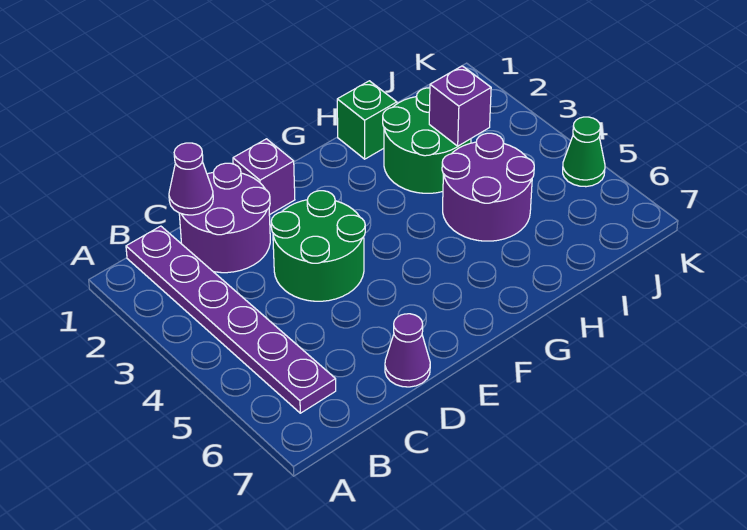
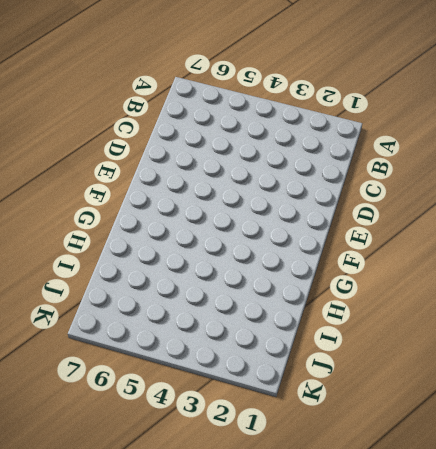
none -> purple plate B1:B6 level 1
none -> purple round brick C1:D2 level 1

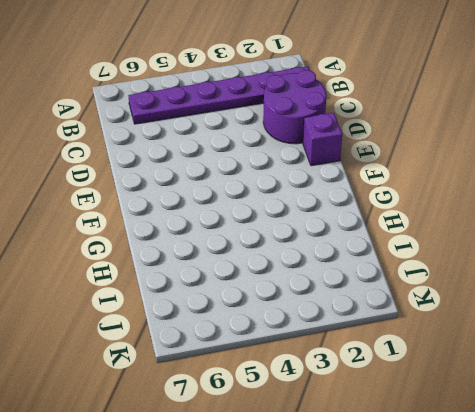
none -> green round brick D3:E4 level 1
none -> purple cone D7 level 1

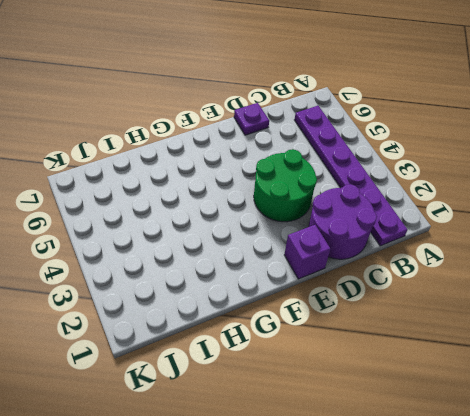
purple plate D7 level 1 -> purple cone D7 level 1
none -> green brick H1 level 1
none -> green round brick H2:I3 level 1

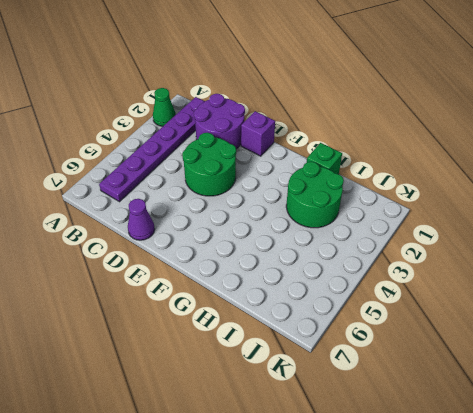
green cone A2 level 1 -> green cone K5 level 1
none -> purple round brick H4:I5 level 1
none -> purple cone C1 level 2

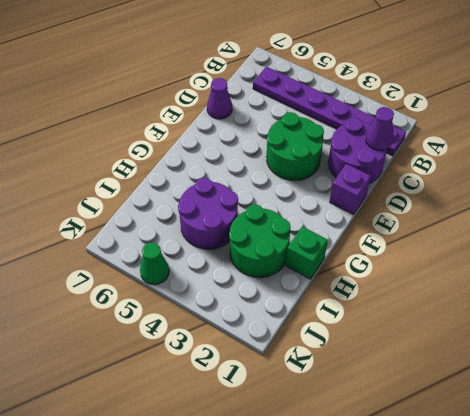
none -> purple brick I3 level 2

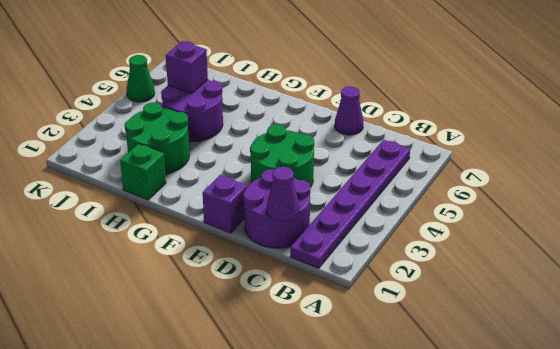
purple brick I5 level 2 -> purple brick I3 level 2

